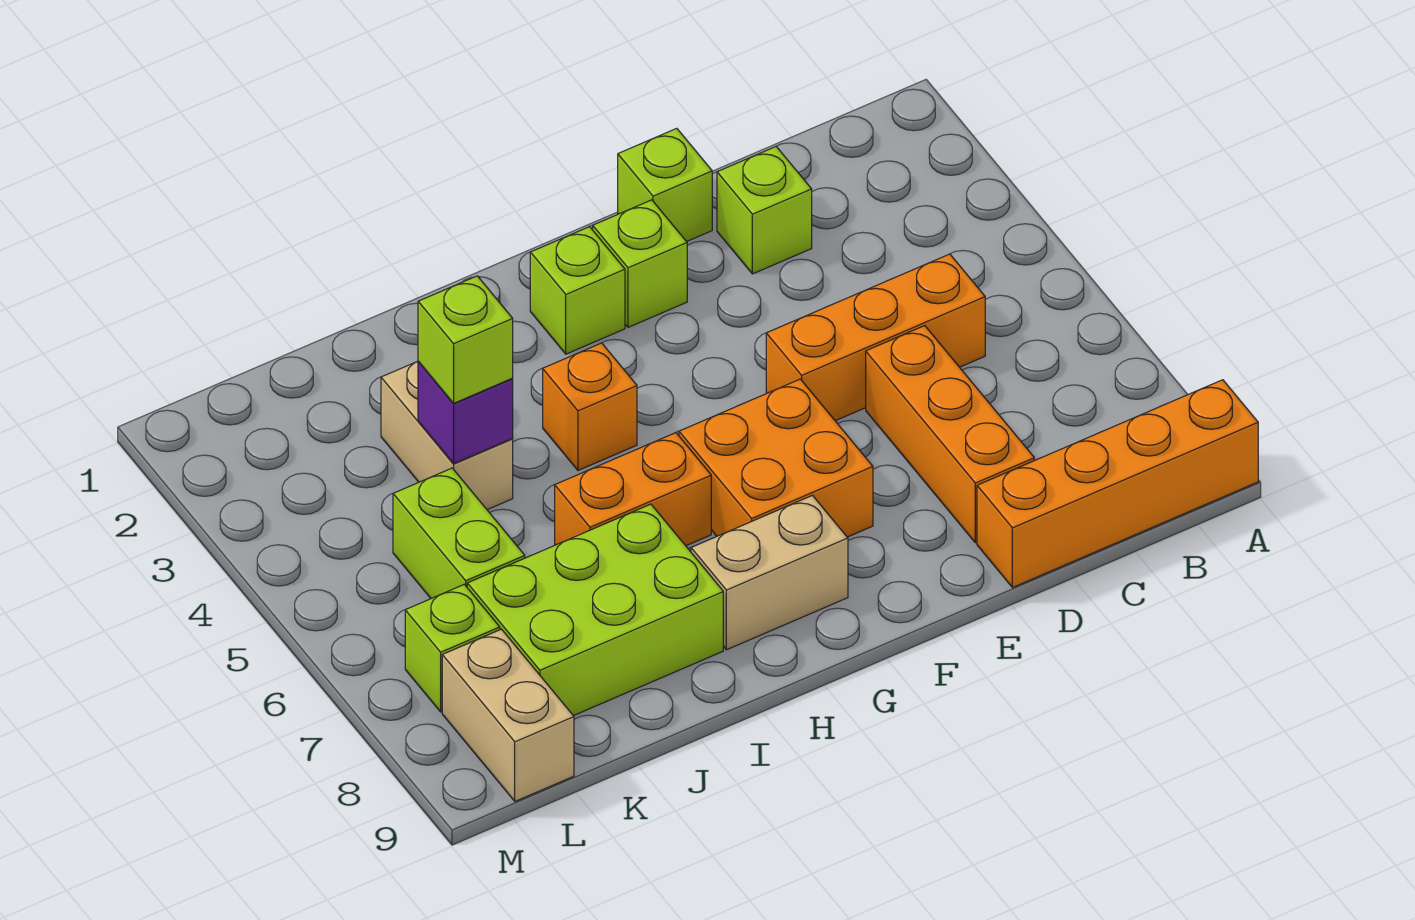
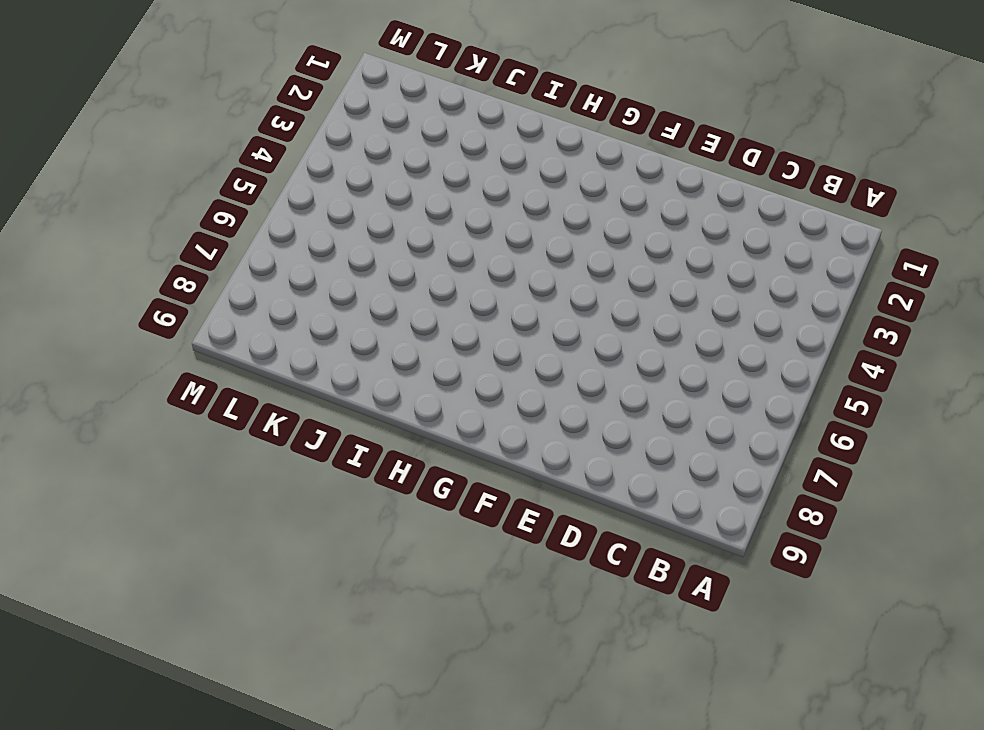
none -> orange brick A9:D9 level 1
none -> orange brick C5:E5 level 1
none -> lime brick D2 level 1

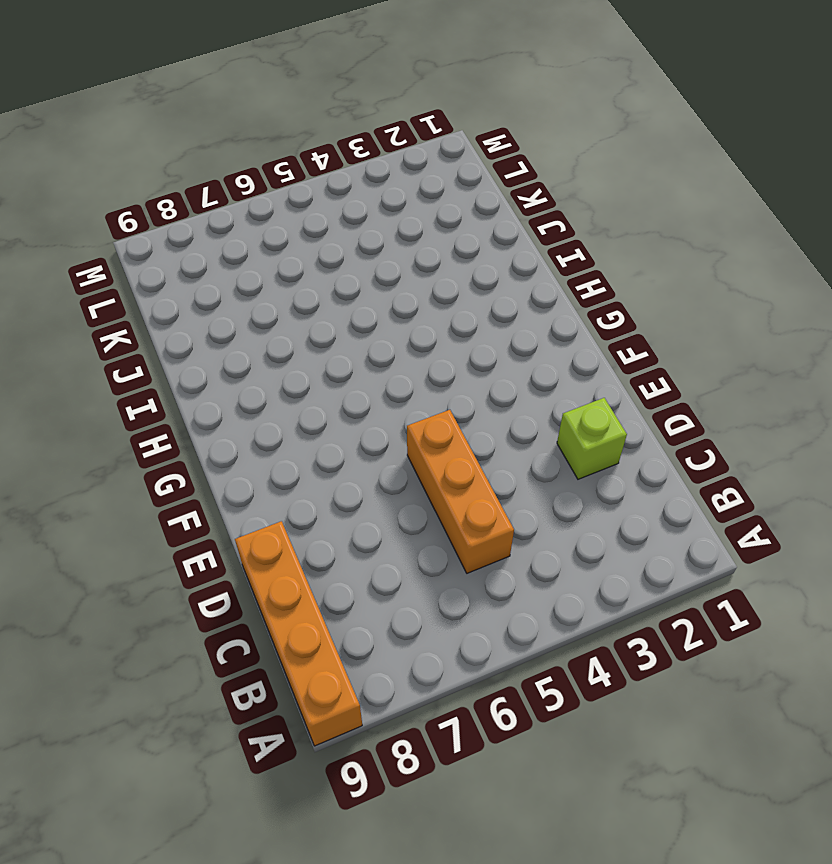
none -> orange brick D6:D8 level 1
none -> lime brick E1 level 1
none -> lime brick F2 level 1

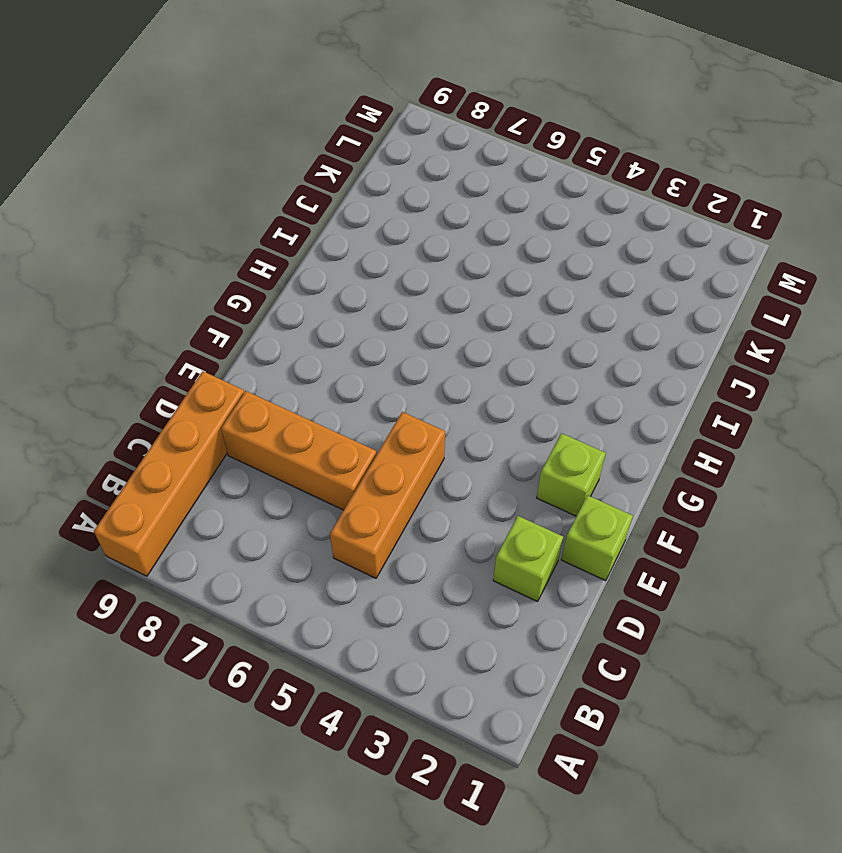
none -> orange brick F6:G7 level 1
none -> lime brick G2 level 1
none -> tan brick G8:H8 level 1

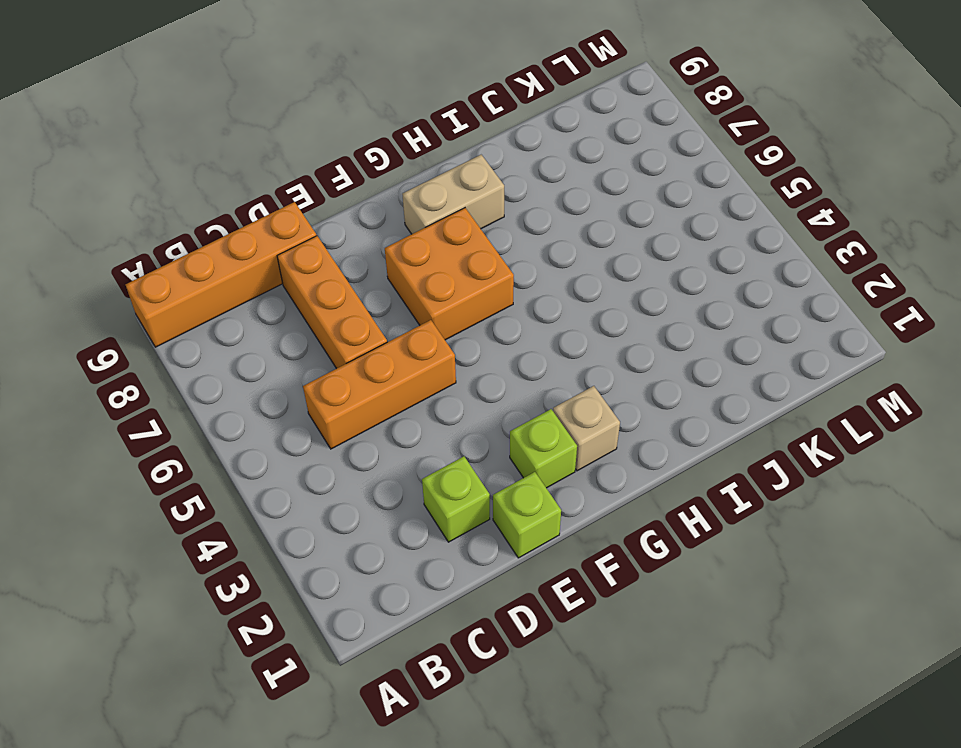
tan brick G2 level 1 -> lime brick G2 level 1
none -> orange brick H4 level 1
none -> orange brick H6:I6 level 1
none -> lime brick I7:K8 level 1

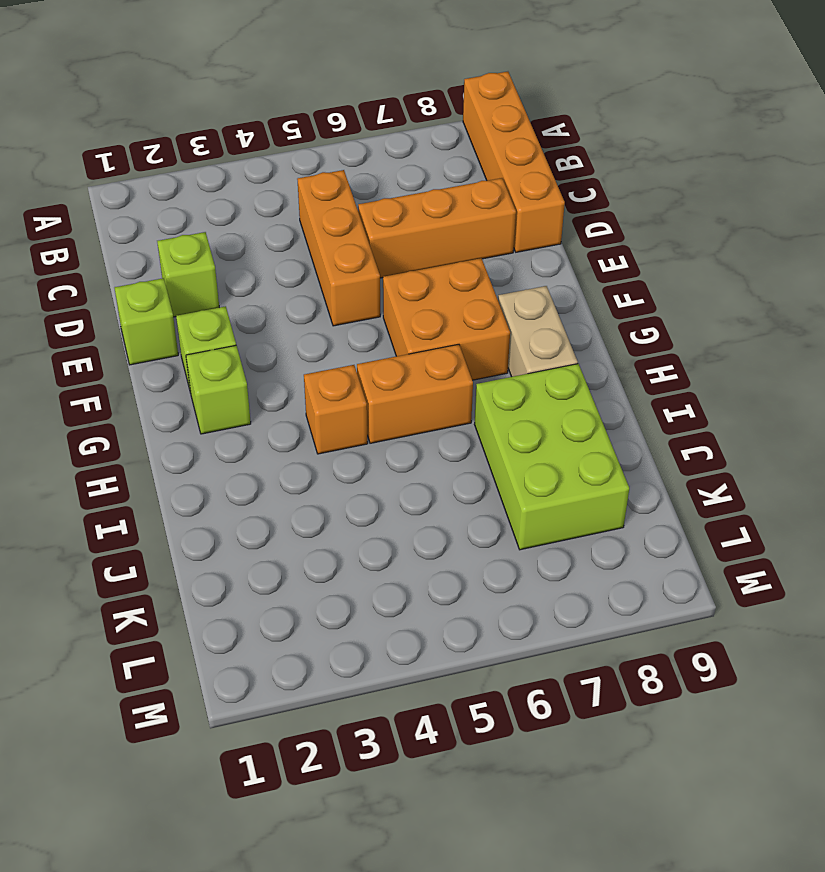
orange brick H5:H6 level 1 -> orange brick H6:I6 level 1
none -> tan brick J3:J4 level 1
none -> lime brick K5:K6 level 1
none -> lime brick L7 level 1

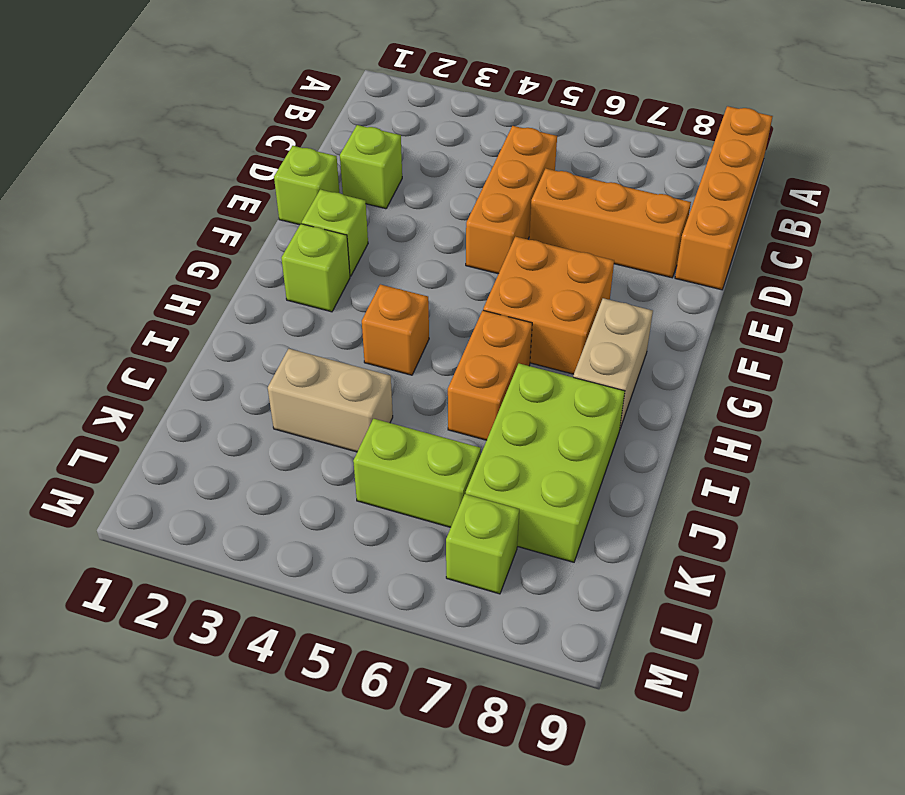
none -> tan brick L8:L9 level 1
none -> purple brick J4 level 2
none -> lime brick J4 level 3

